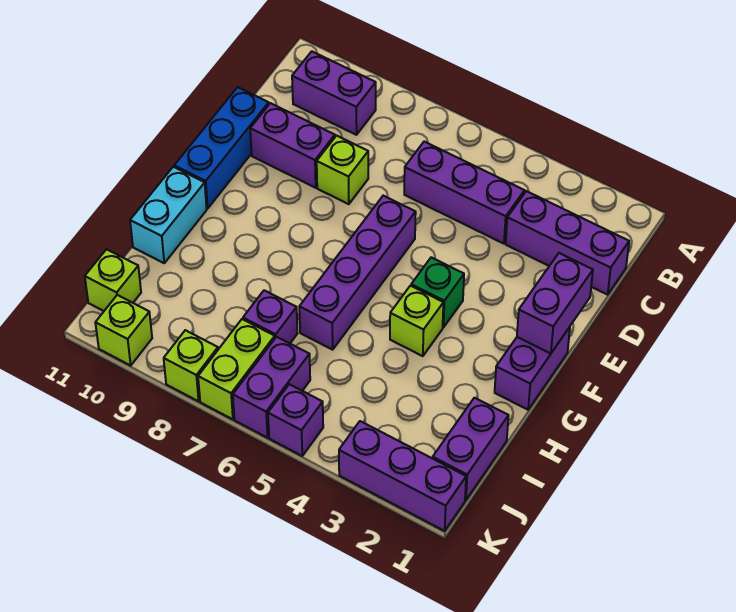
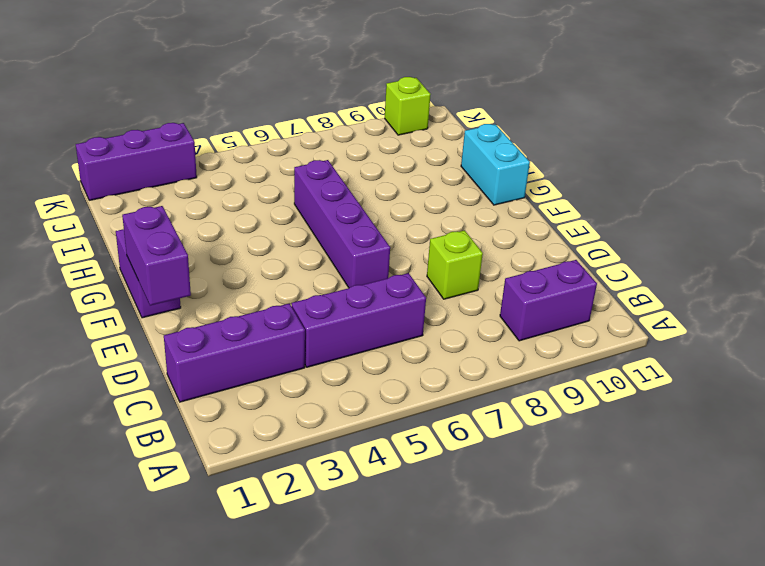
none -> purple brick D9:D10 level 1
none -> blue brick D11:F11 level 1
none -> green brick F4 level 1

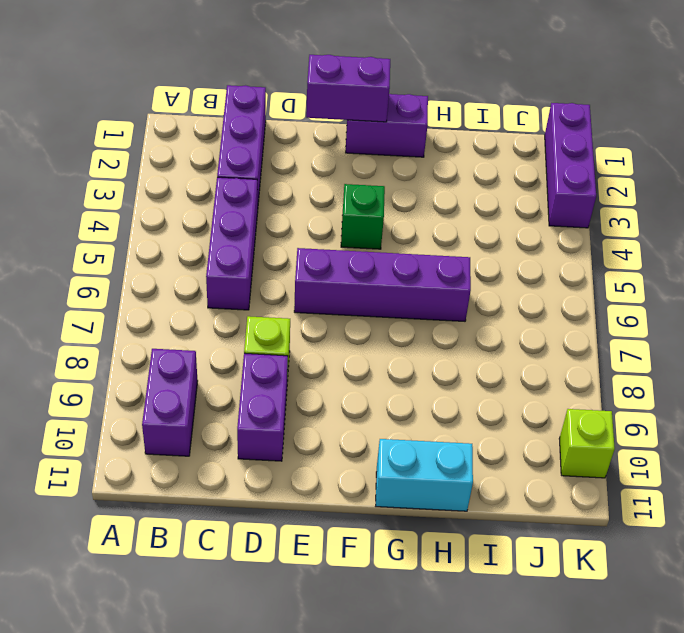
none -> blue brick D11:F11 level 1
none -> lime brick G4 level 1
none -> purple brick I1:J1 level 1

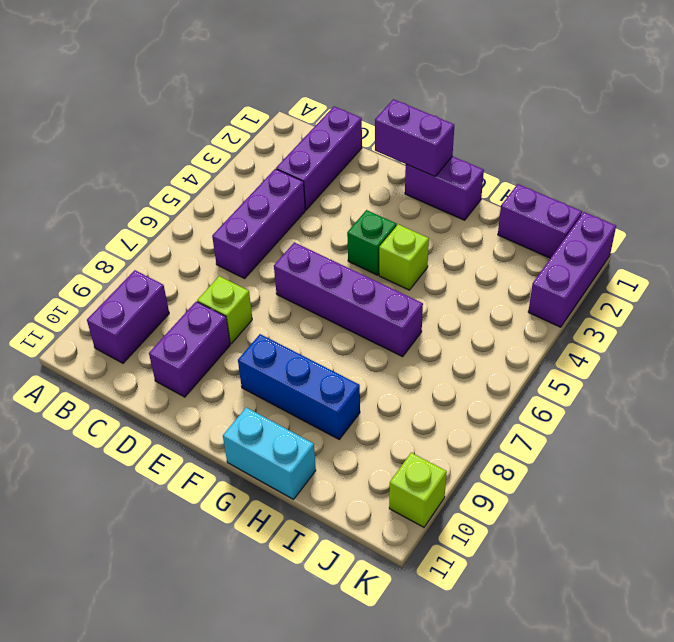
blue brick F9:H9 level 1 -> blue brick D11:F11 level 1
none -> purple brick I7 level 1
none -> purple brick J6:K6 level 1
none -> lime brick J7:K7 level 1

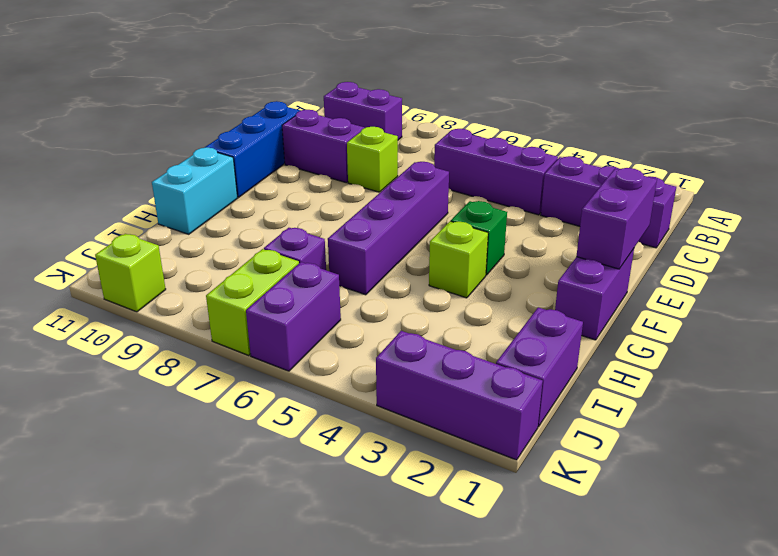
none -> lime brick J11 level 1
none -> purple brick K5 level 1
none -> lime brick K8 level 1

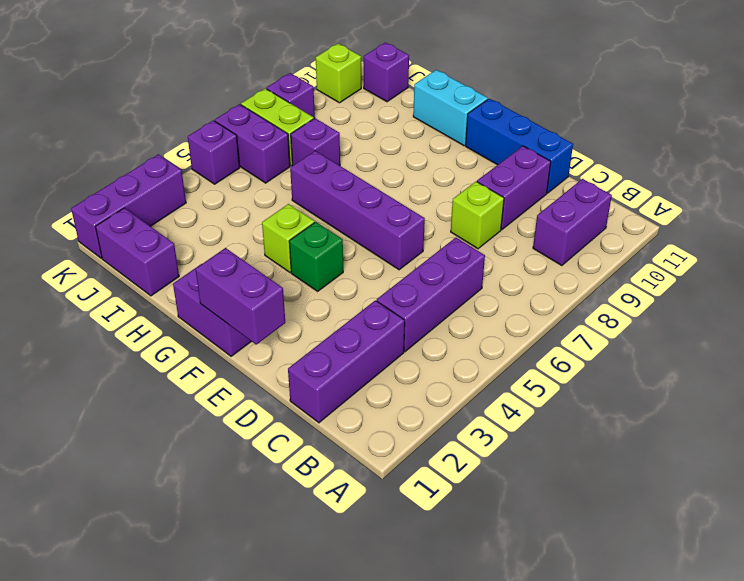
purple brick J11 level 1 -> lime brick J11 level 1
purple brick K8 level 1 -> lime brick K8 level 1

